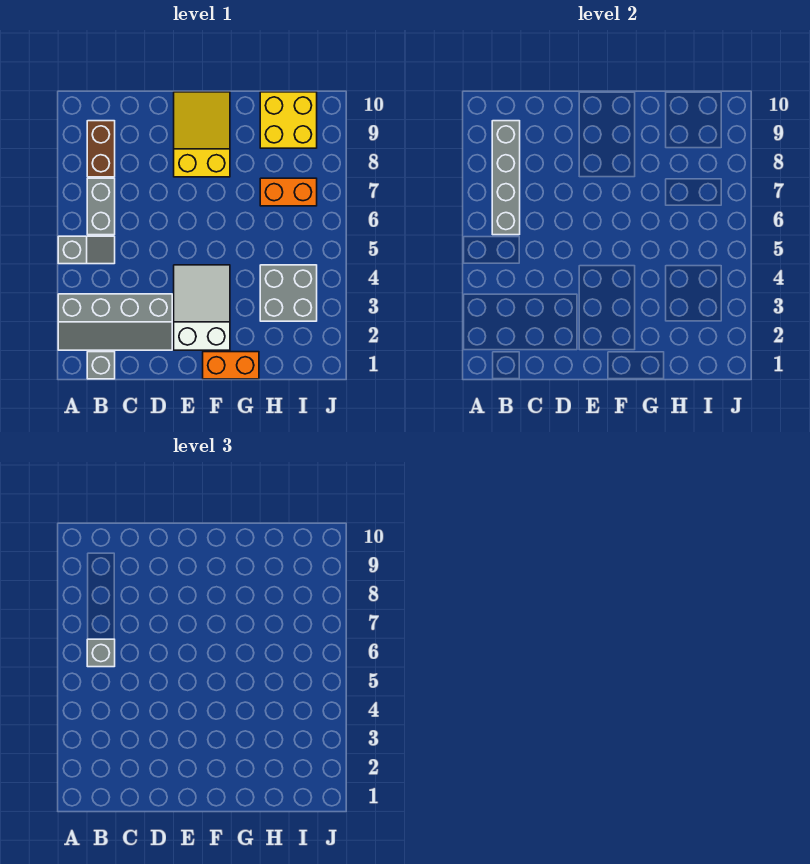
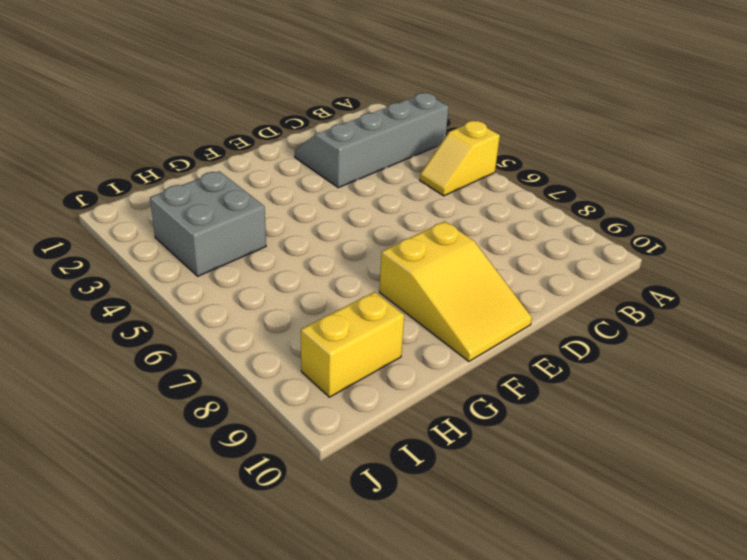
yellow slope A5:B5 level 1 top A -> grey slope A5:B5 level 1 top A
yellow brick H9:I9 level 1 -> yellow brick H9:I10 level 1
none -> grey brick B1 level 1
none -> grey brick B6:B7 level 1
none -> brown brick B8:B9 level 1

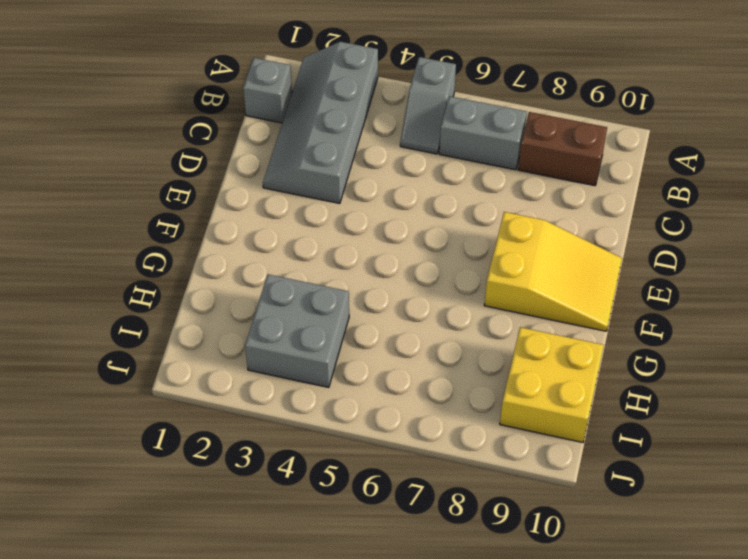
none -> white slope E2:F4 level 1 top 2
none -> orange brick F1:G1 level 1
none -> orange brick H7:I7 level 1

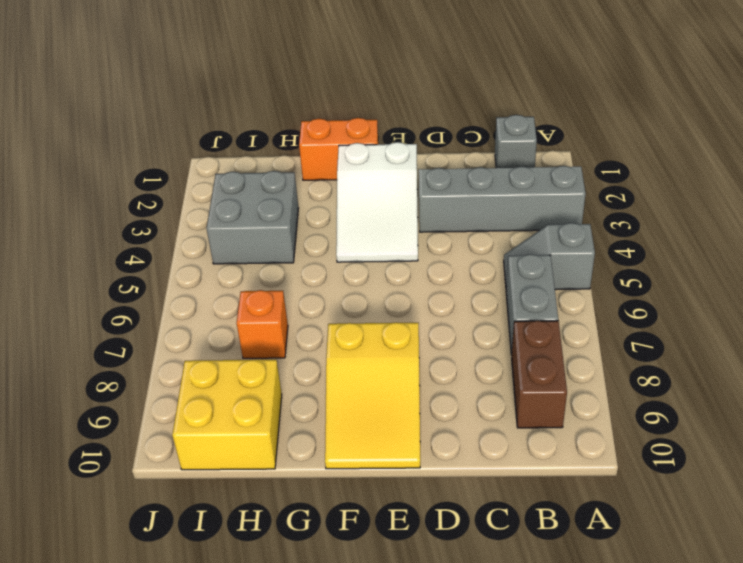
orange brick H7 level 1 -> orange brick H7:I7 level 1
none -> grey brick B6:B9 level 2
none -> grey brick B6 level 3

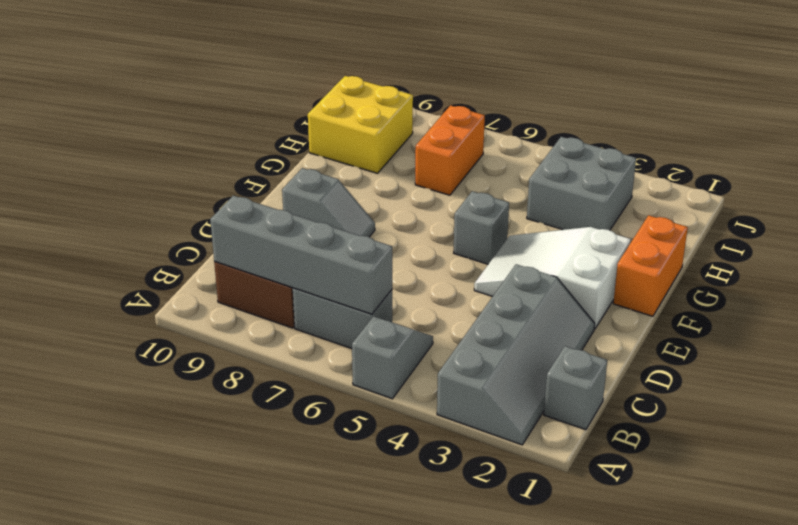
grey slope E8:E9 level 1 top 9 -> yellow slope E8:F10 level 1 top 8
grey brick F5 level 1 -> grey brick B6 level 3

